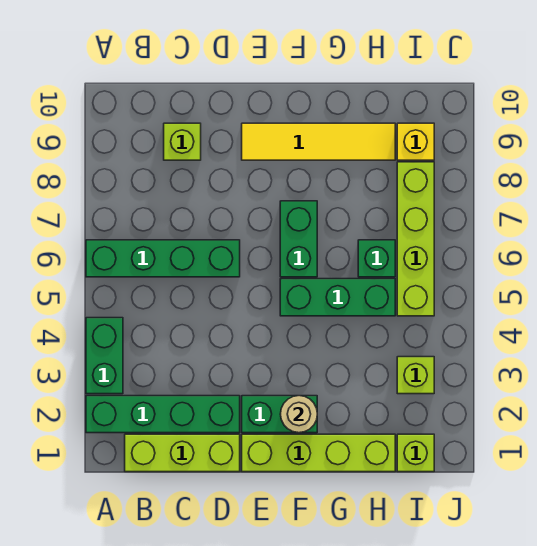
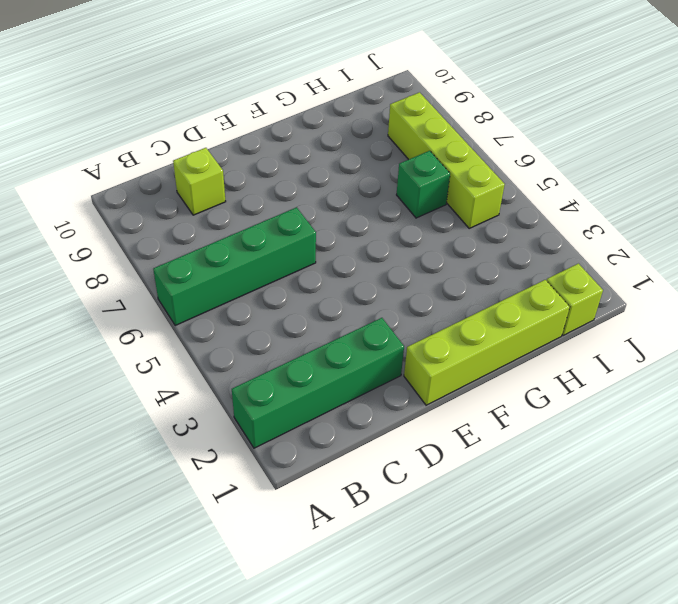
none -> green brick A3:A4 level 1
none -> lime brick B1:D1 level 1
none -> green brick E2:F2 level 1

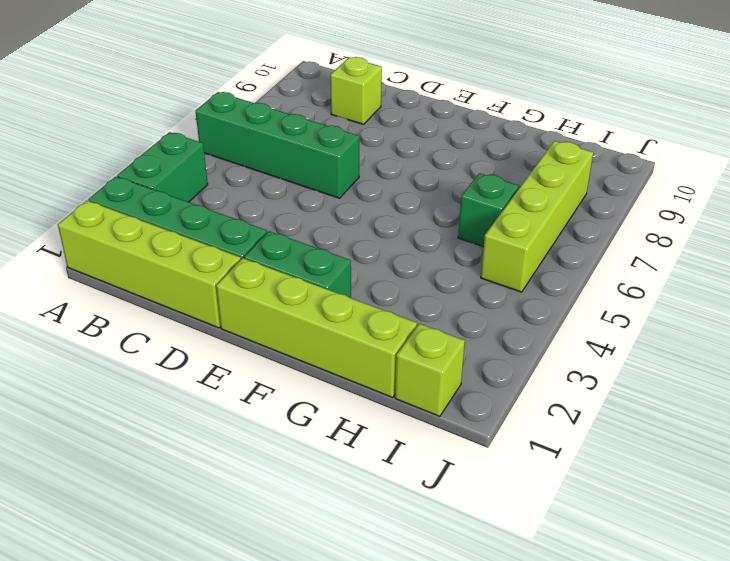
lime brick A1:D1 level 1 -> lime brick B1:D1 level 1
none -> yellow tile E9:H9 level 1
none -> green brick F5:H5 level 1
none -> green brick F6:F7 level 1

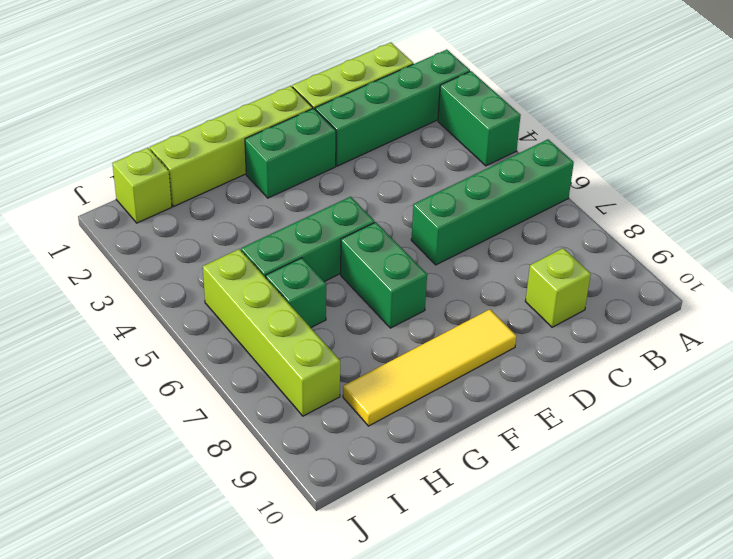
none -> lime brick I3 level 1
none -> yellow brick I9 level 1
none -> tan round brick F2 level 2

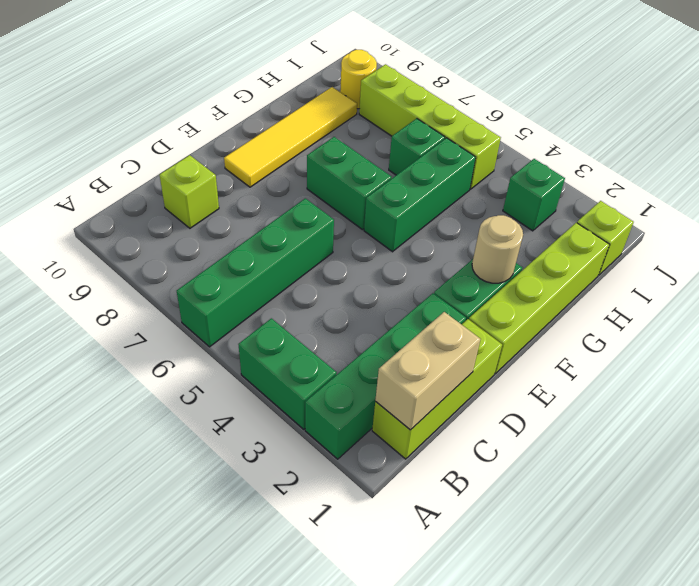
tan brick B1:C1 level 2 -> none
green brick I3 level 1 -> lime brick I3 level 1
yellow round brick I9 level 1 -> yellow brick I9 level 1

